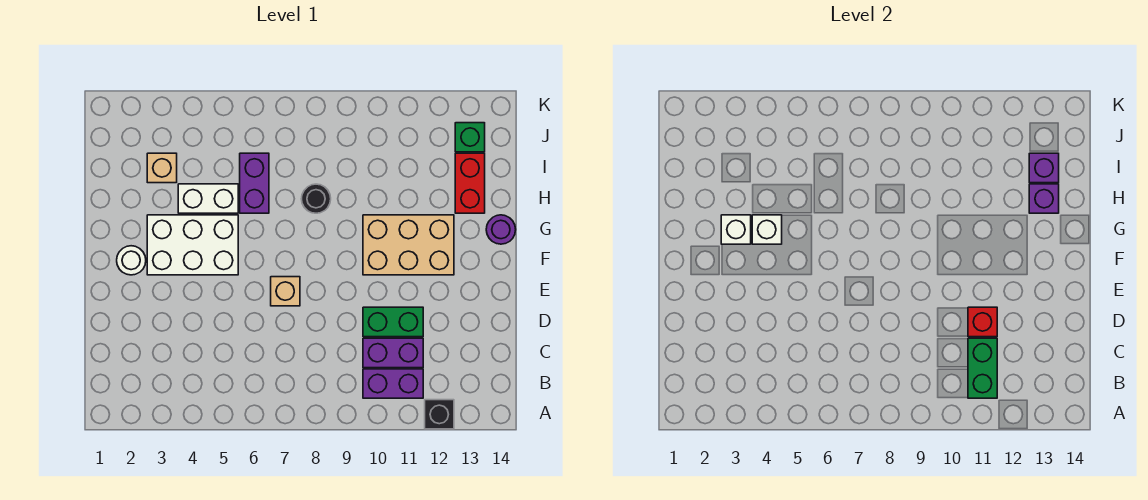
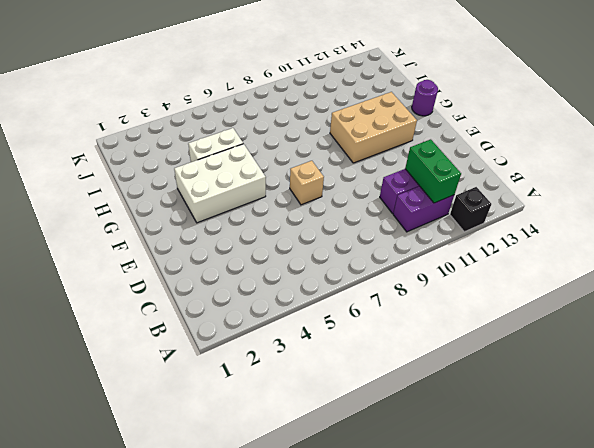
none -> green brick D10:D11 level 1
none -> white round brick F2 level 1
none -> purple brick H6:I6 level 1

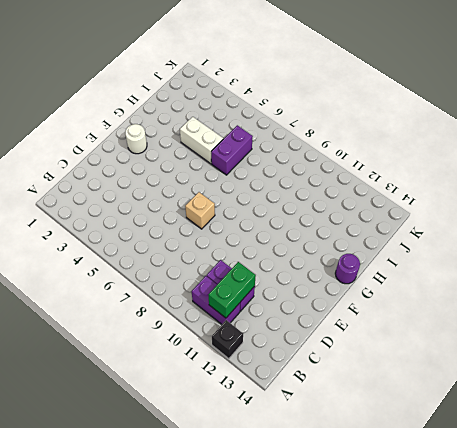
none -> green brick D10:D11 level 1
none -> white brick F3:G5 level 1
none -> tan brick F10:G12 level 1

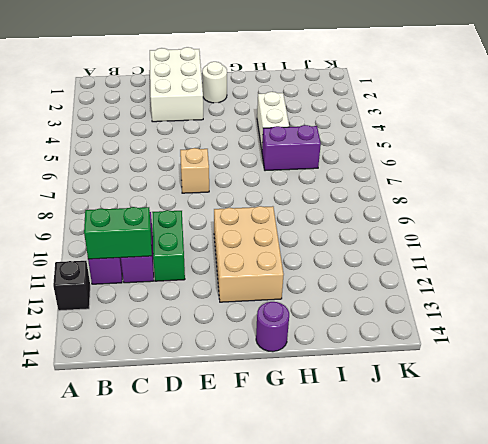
white brick D1:E3 level 1 -> white brick F3:G5 level 1
none -> black round brick H8 level 1
none -> red brick H13:I13 level 1
none -> tan brick I3 level 1

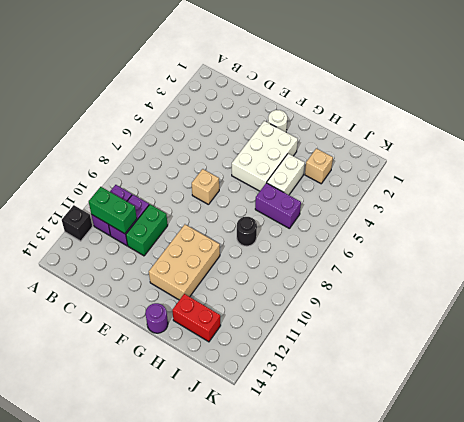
none -> green brick J13 level 1
none -> red brick D11 level 2
none -> white brick G3 level 2

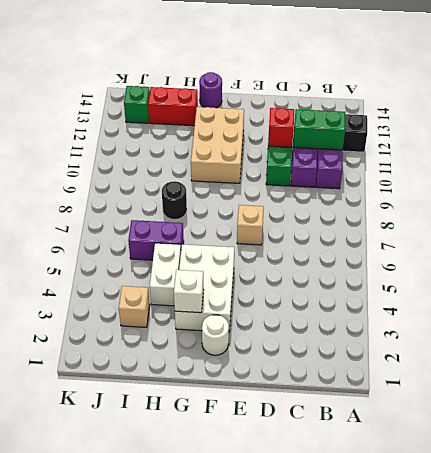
none -> white brick G4 level 2
none -> purple brick H13 level 2
none -> purple brick I13 level 2

